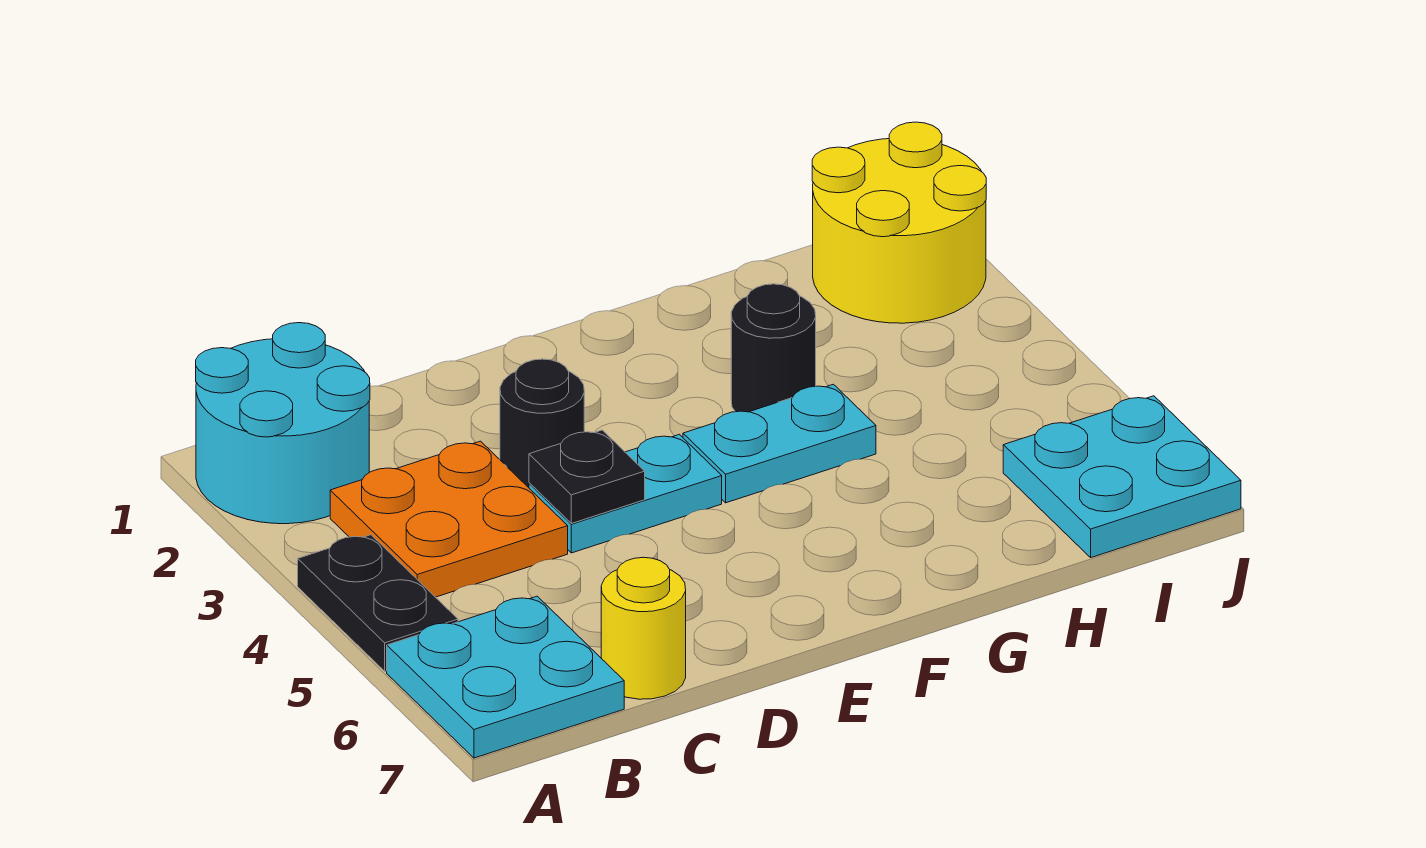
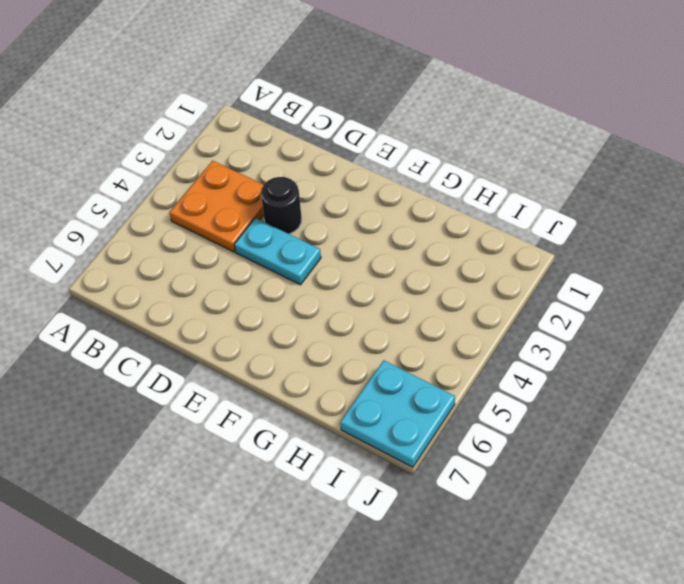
none -> cyan round brick A1:B2 level 1
none -> black plate A4:A5 level 1
none -> cyan plate A6:B7 level 1

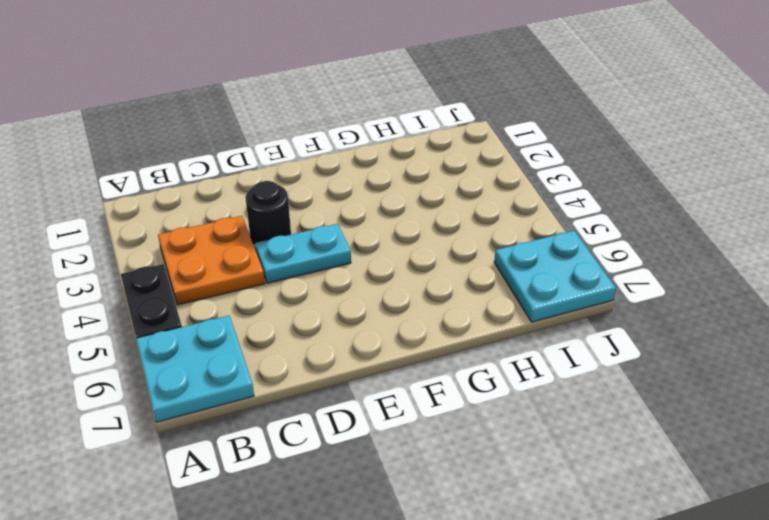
none -> cyan round brick A1:B2 level 1
none -> yellow round brick C7 level 1
none -> cyan plate F4:G4 level 1

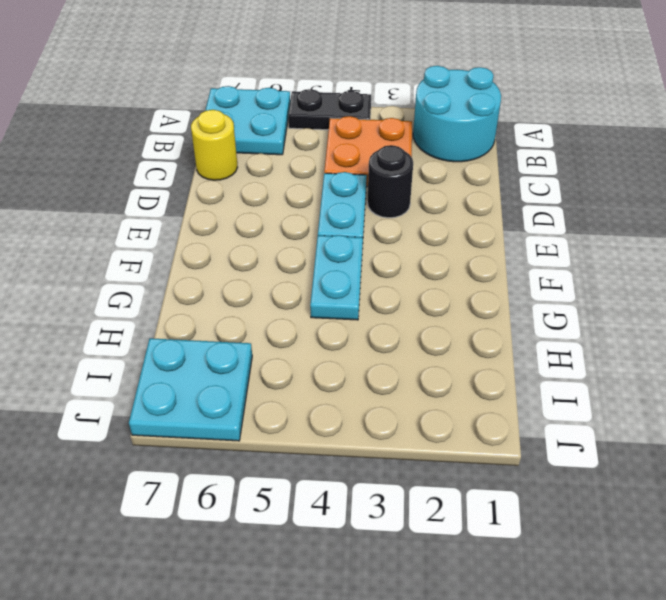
none -> black round brick G3 level 1
none -> yellow round brick I1:J2 level 1
none -> black plate D4 level 2

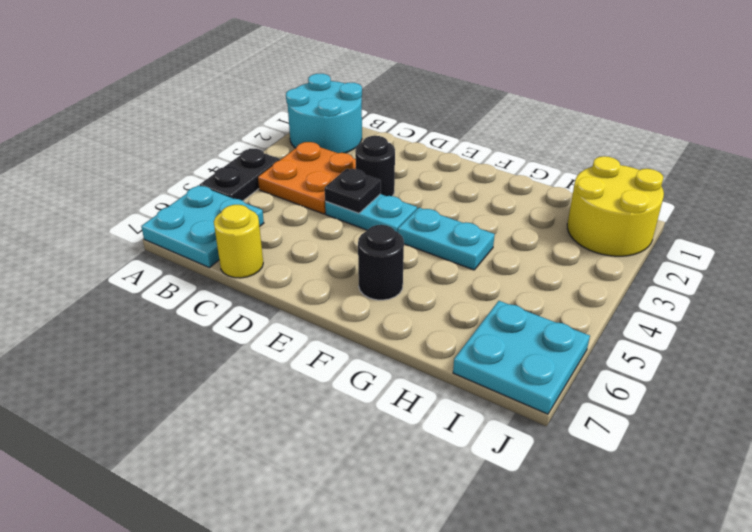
black round brick F6 level 1 -> black round brick G3 level 1

